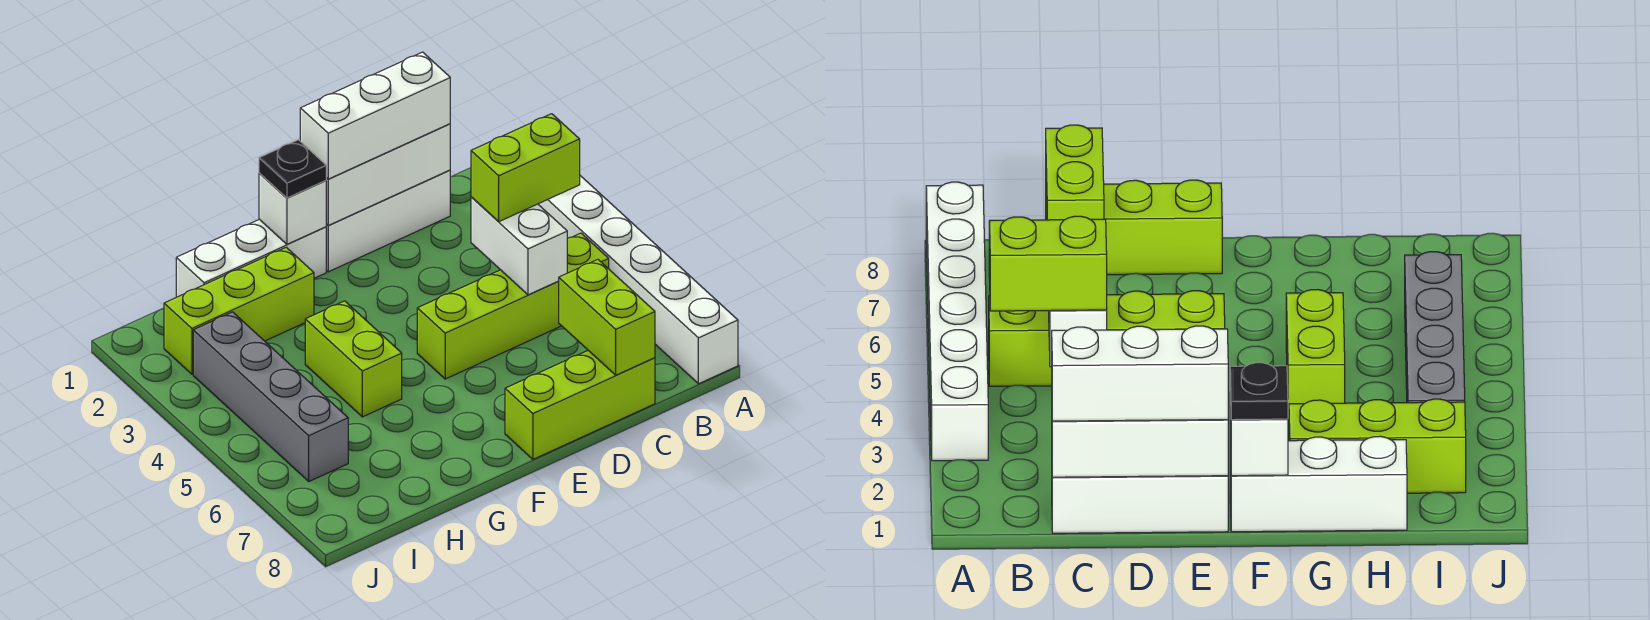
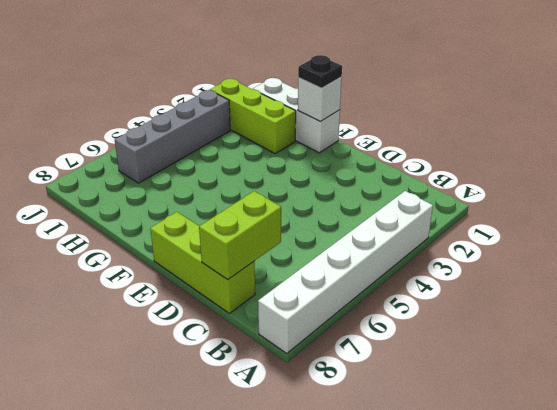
none -> lime brick B5:E5 level 1
none -> white brick C1:E1 level 1
none -> lime brick G4:G5 level 1

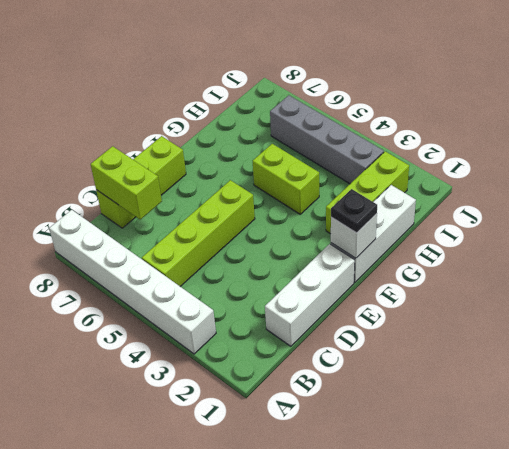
none -> white brick C1:E1 level 2
none -> white brick C4:C5 level 2
none -> lime brick B4:C4 level 3

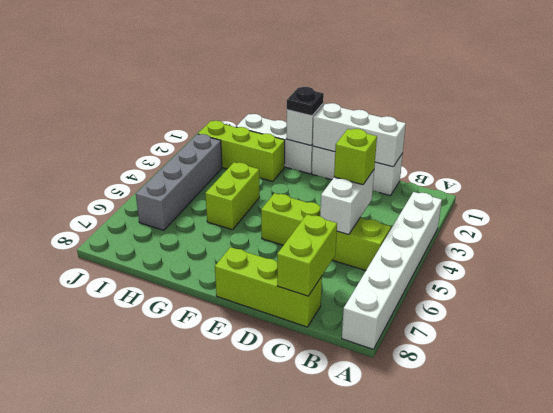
lime brick C4 level 3 -> lime brick B4:C4 level 3
none -> white brick C1:E1 level 3

